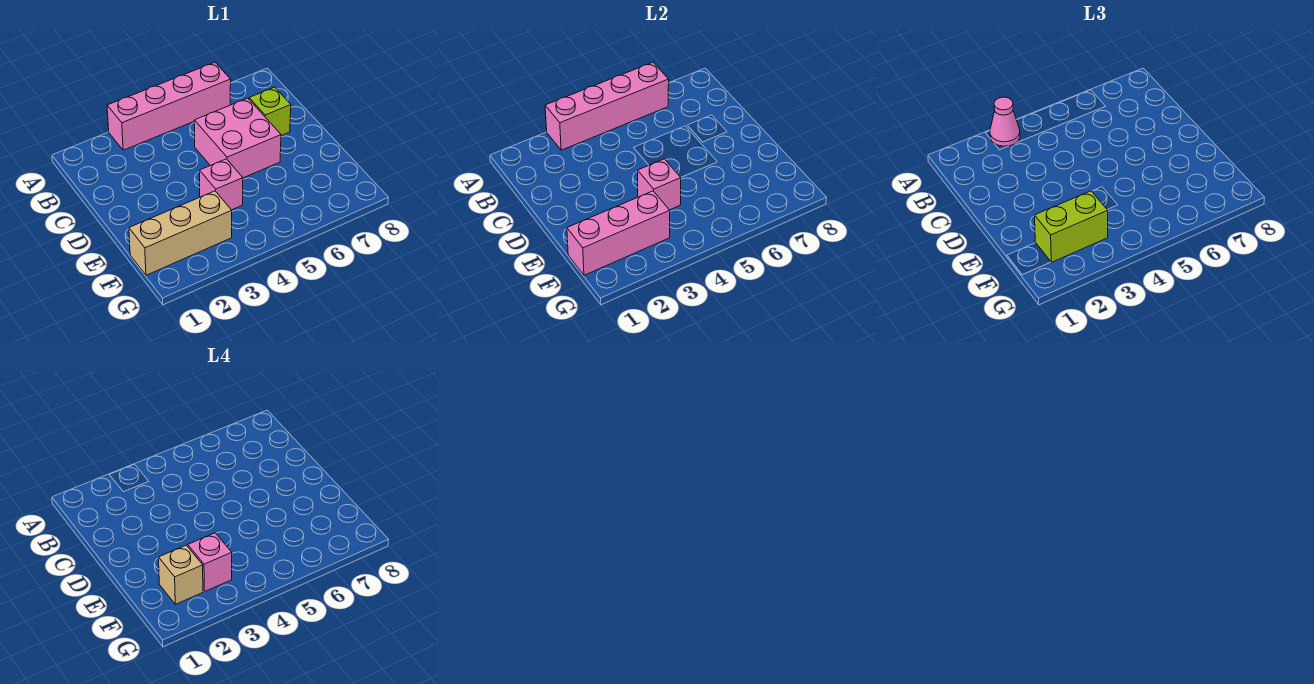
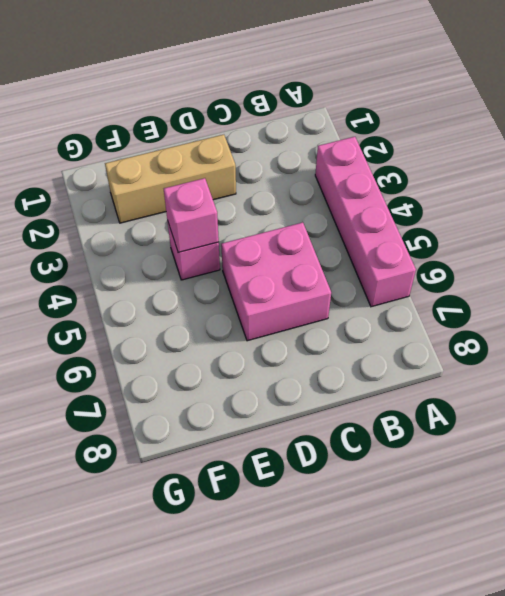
tan brick D2:F2 level 1 -> tan brick F1:F3 level 1
none -> lime brick C7 level 1
none -> pink brick A3:A6 level 2
none -> pink brick F1:F3 level 2

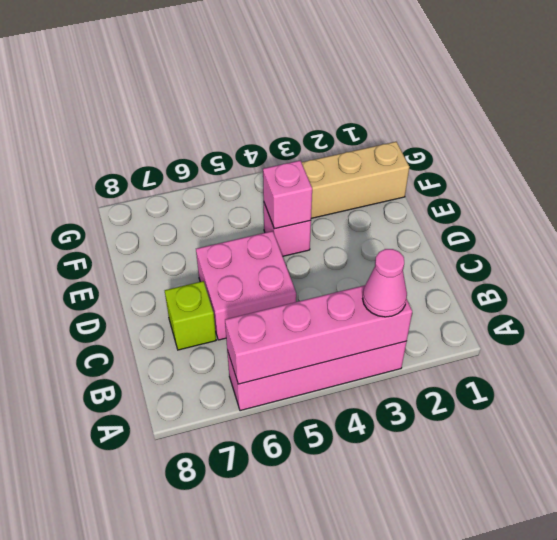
none -> pink brick F1:F3 level 2
none -> lime brick F2:F3 level 3
none -> tan brick F2 level 4

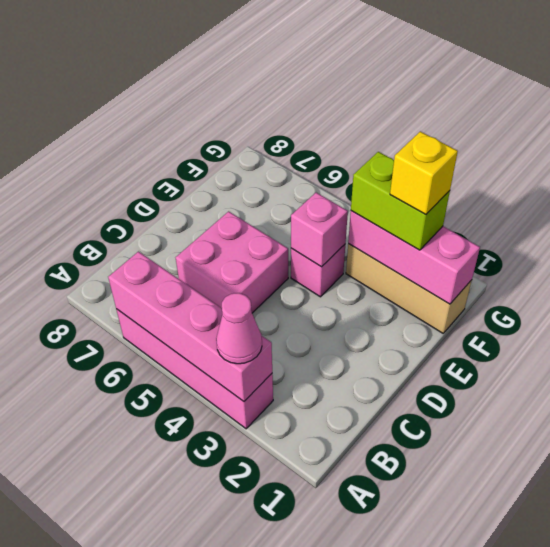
yellow brick F2 level 4 -> tan brick F2 level 4
none -> lime brick C7 level 1
none -> pink brick F3 level 4

